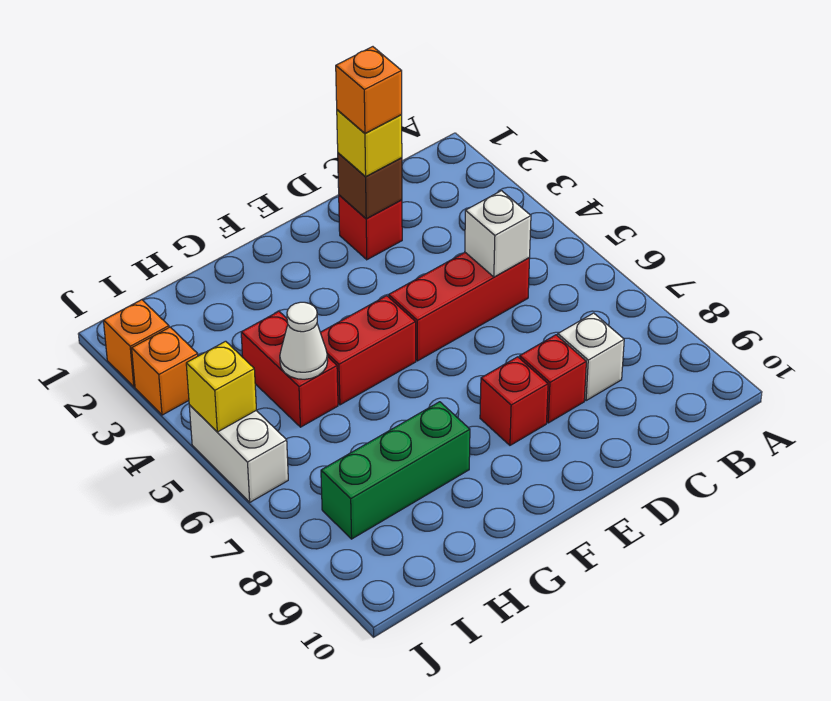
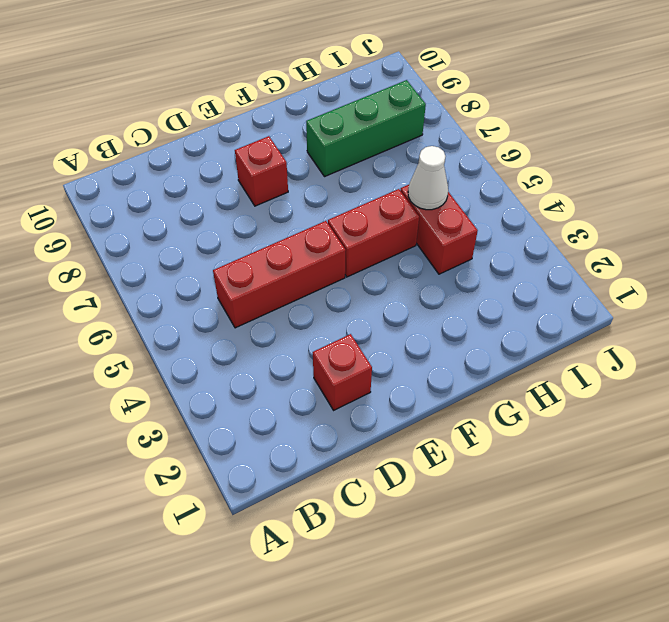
none -> white brick C8 level 1
none -> red brick D8 level 1
none -> orange brick J2 level 1

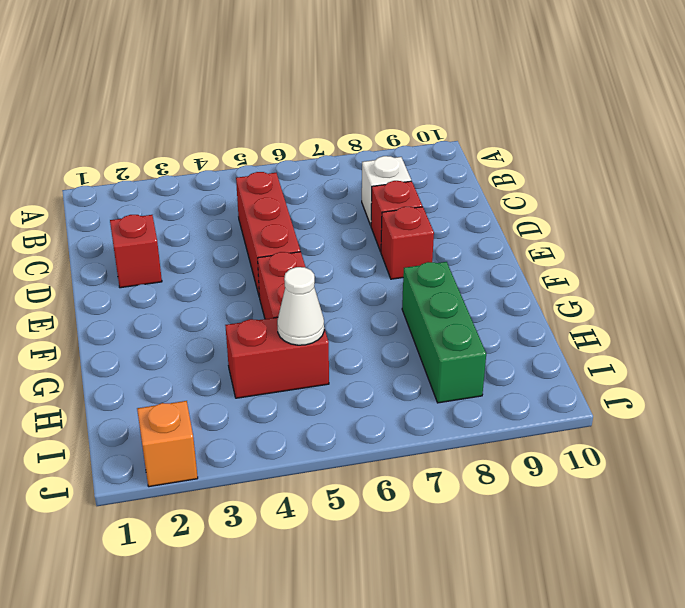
none -> orange brick J3 level 1
none -> white brick J5:J6 level 1
none -> white brick C5 level 2

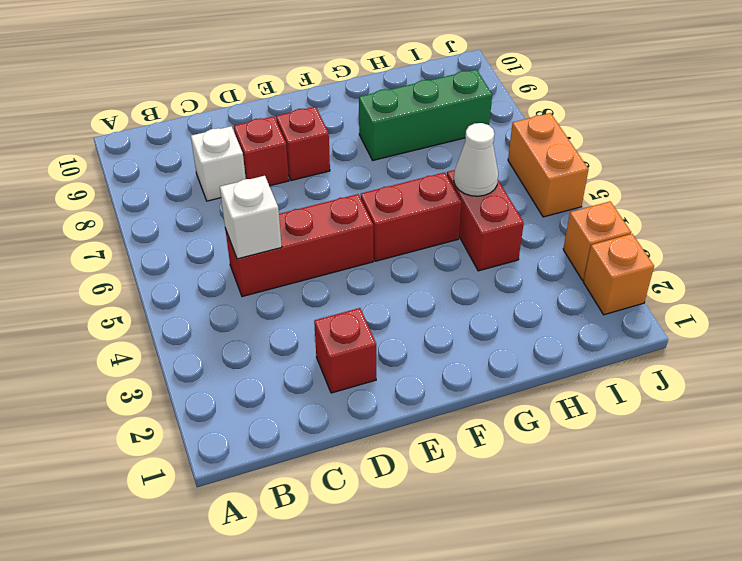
orange brick J5:J6 level 1 -> white brick J5:J6 level 1
none -> brown brick D2 level 2
none -> yellow brick J5 level 2
none -> yellow brick D2 level 3

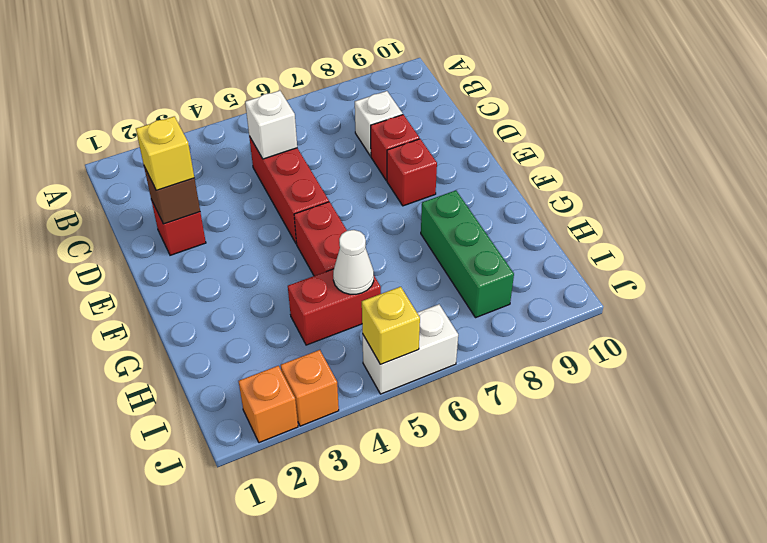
none -> orange brick D2 level 4

